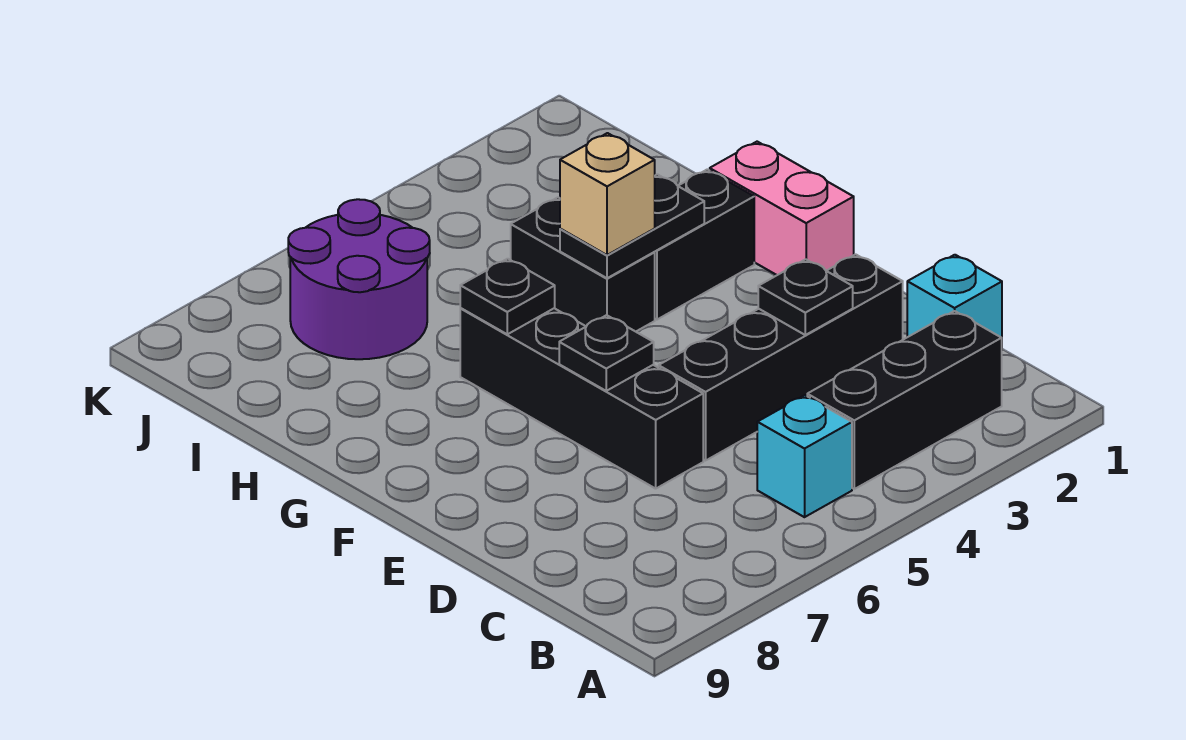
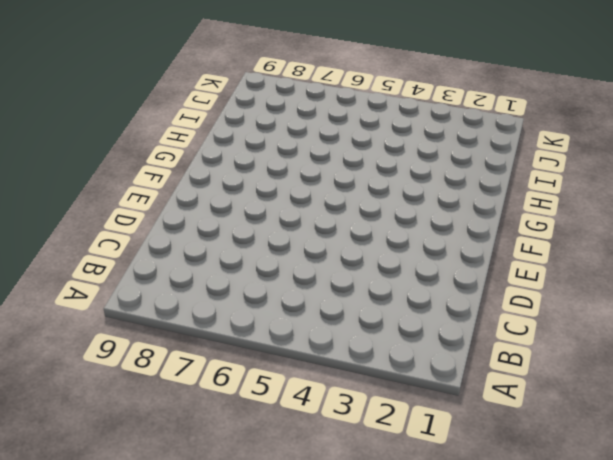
none -> black brick B2:B4 level 1
none -> cyan brick B5 level 1
none -> cyan brick C1 level 1

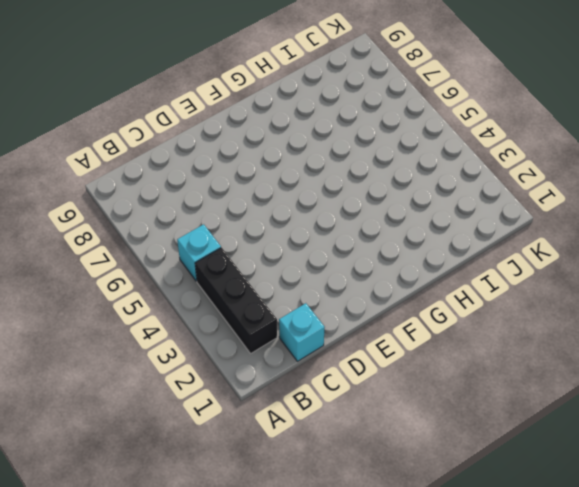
none -> black brick D2:D5 level 1
none -> black brick D6:G6 level 1
none -> pink brick F1:G1 level 1

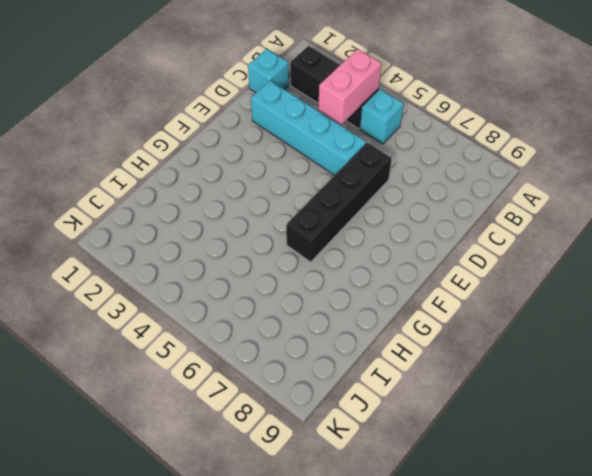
pink brick B4:C4 level 2 -> pink brick F1:G1 level 1
cyan brick D2:D5 level 1 -> black brick D2:D5 level 1
none -> black brick G2:G3 level 1
none -> black brick G4:H4 level 1
none -> purple round brick I6:J7 level 1

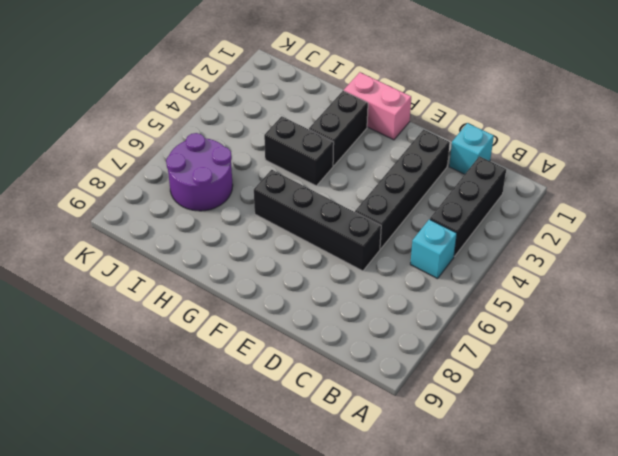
none -> black plate D3 level 2
none -> black plate E6 level 2
none -> black plate G3:G4 level 2

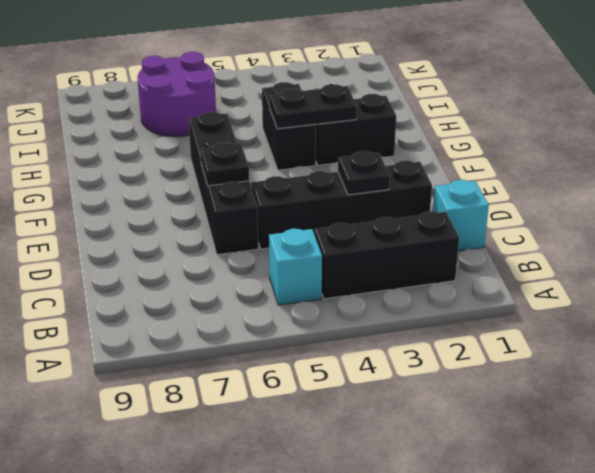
none -> pink brick F1:G1 level 1
none -> black plate G6 level 2
none -> tan brick G4 level 3

